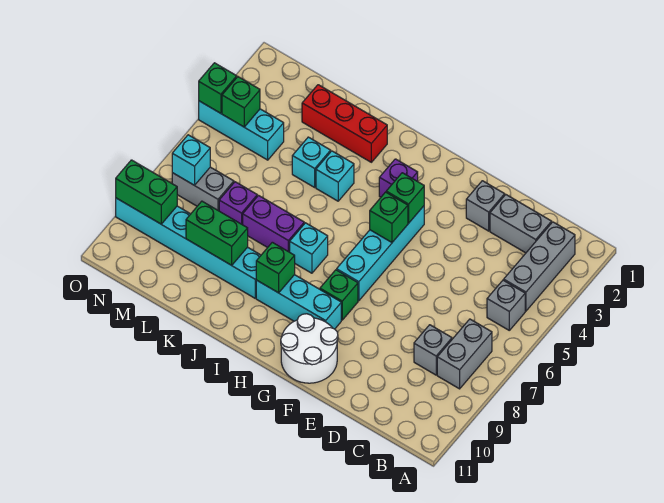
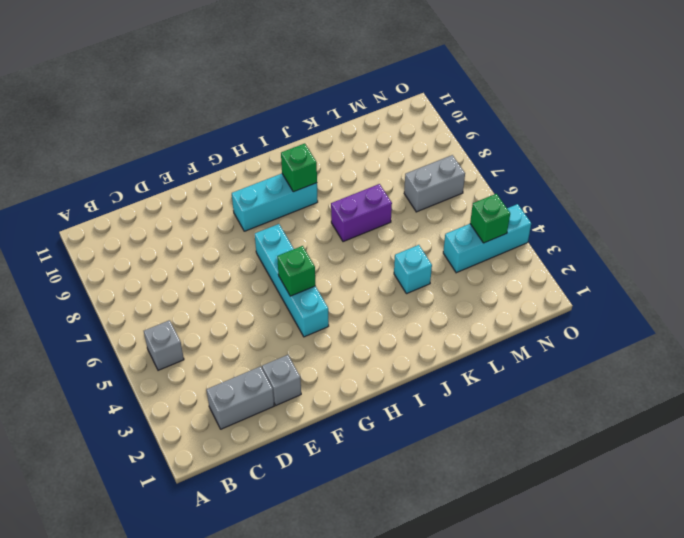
none -> grey brick B2:B4 level 1
none -> grey brick B7:B8 level 1
none -> grey brick C8 level 1

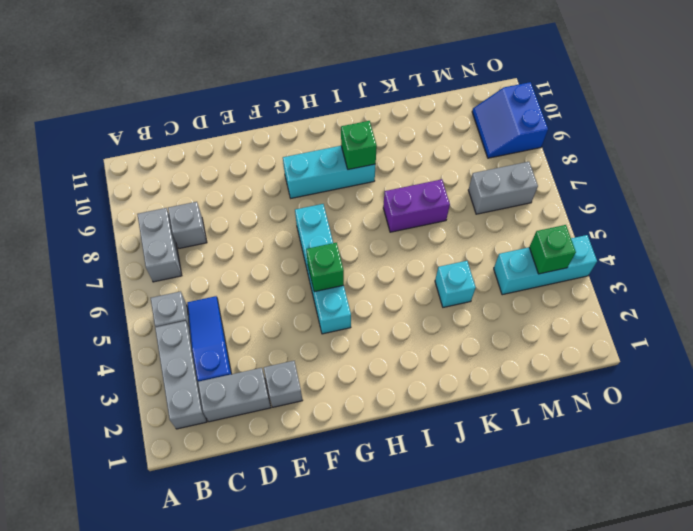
blue slope C3:C5 level 1 top 3 -> none
blue slope N9:O10 level 1 top O -> cyan brick J9:O9 level 1
none -> white round brick F10:G11 level 1
none -> green brick G8 level 1
none -> purple brick H3 level 1

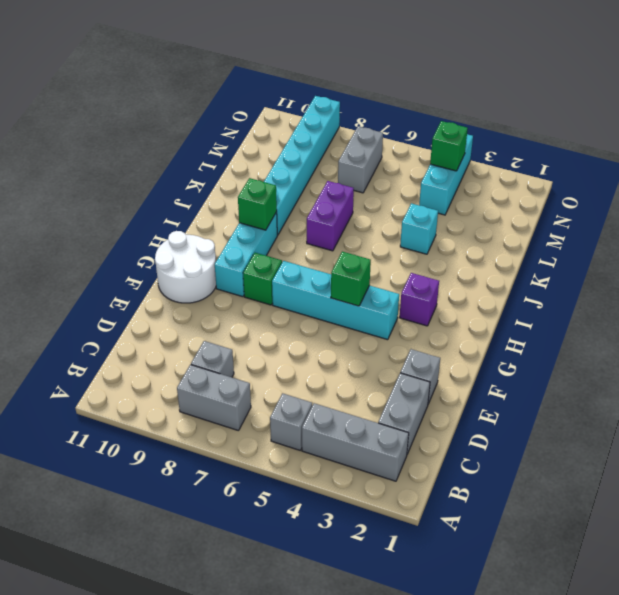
none -> cyan brick I7 level 1
none -> red brick J2:L2 level 1
none -> cyan brick J4 level 1

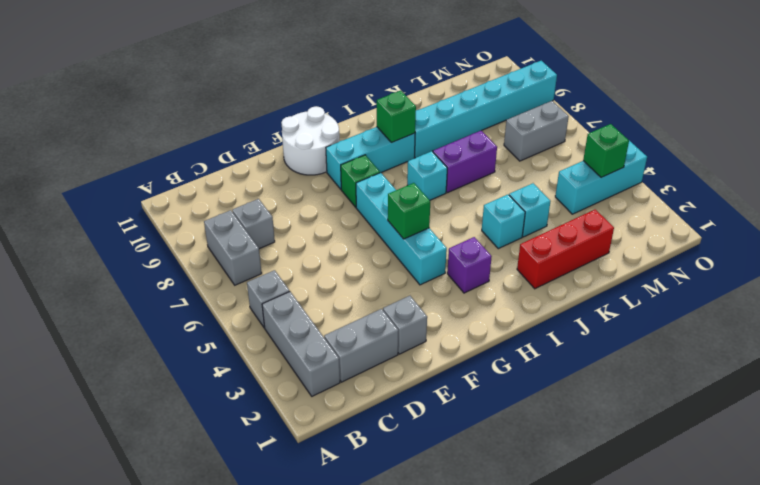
none -> purple brick L7 level 1
none -> green brick G4 level 2
none -> green brick K9:L9 level 2

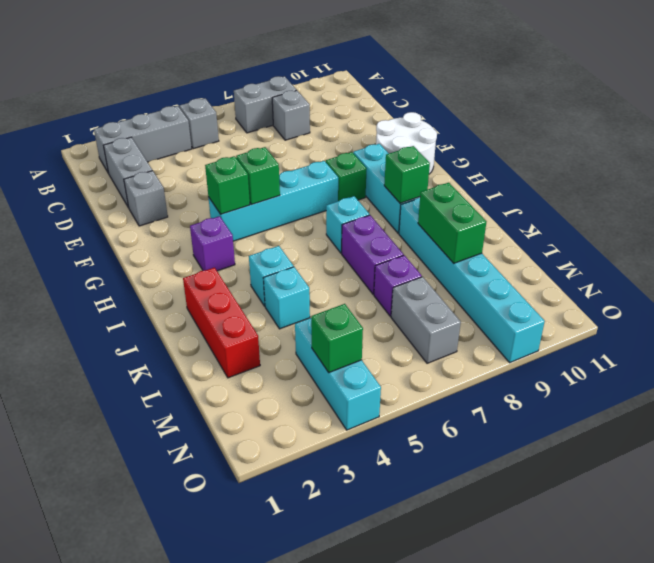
none -> cyan brick N7 level 2
none -> green brick N9:O9 level 2
none -> green brick O4 level 2

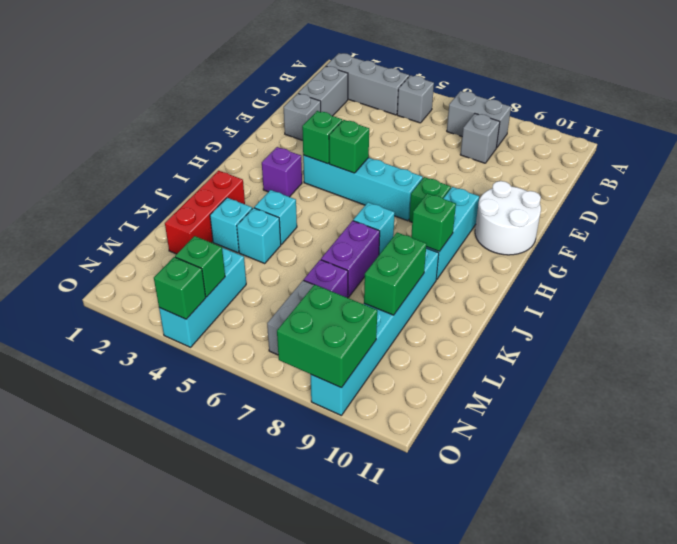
cyan brick K3 level 1 -> cyan brick N7 level 2
green brick N8:O9 level 2 -> green brick N9:O9 level 2

